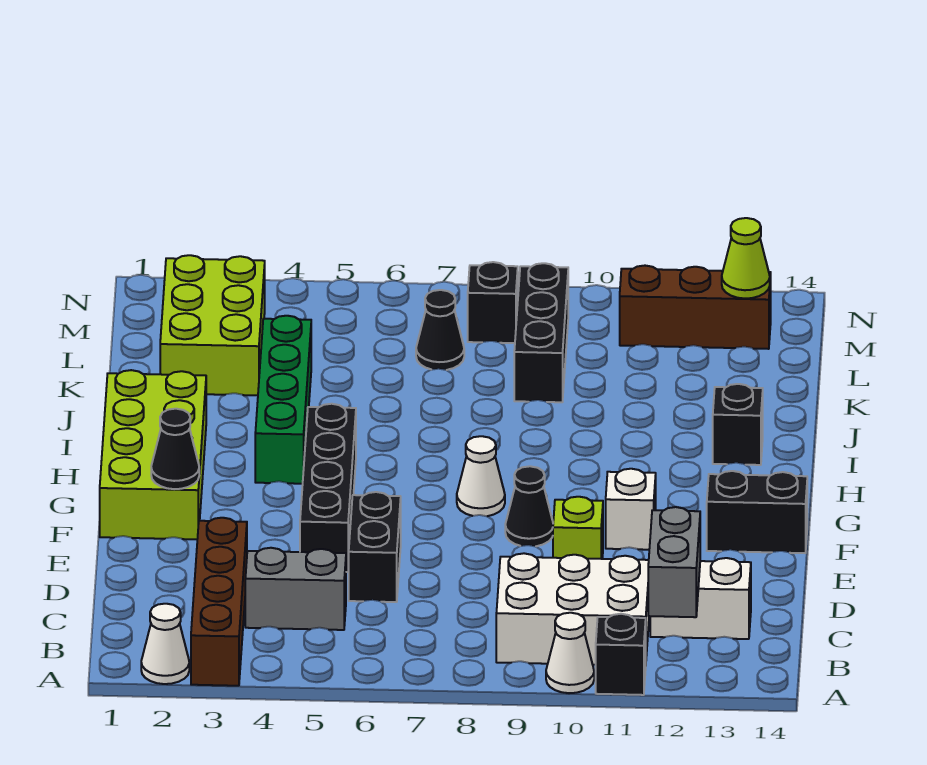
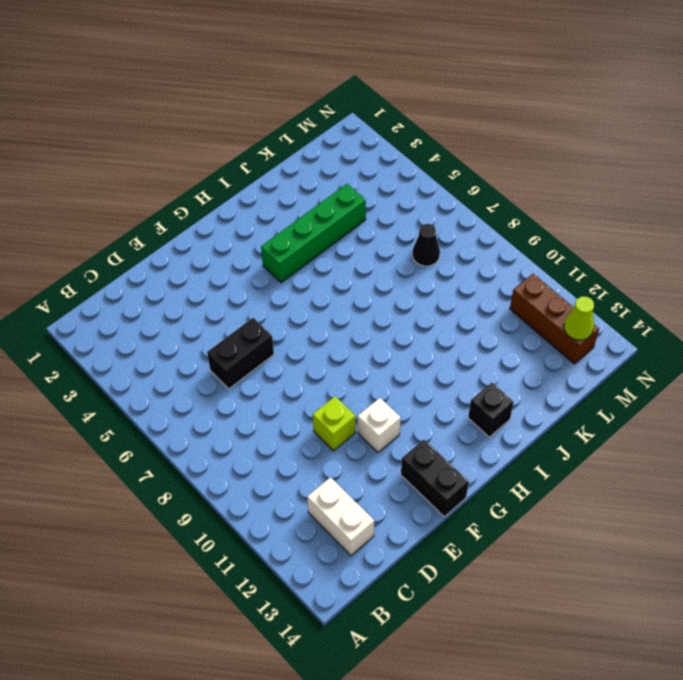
none -> white cone A2 level 1
none -> brown brick A3:D3 level 1
none -> white cone A10 level 1

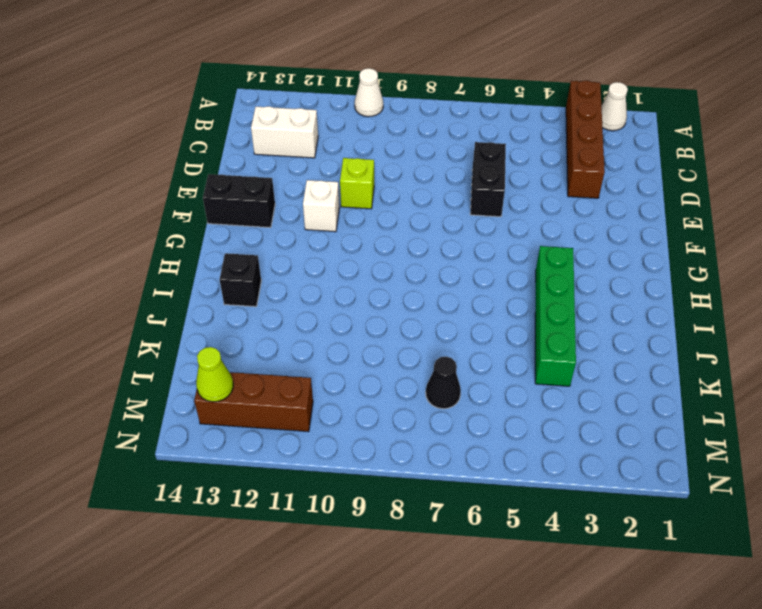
none -> black brick A11 level 1
none -> white brick B9:C11 level 1
none -> grey brick C4:C5 level 1

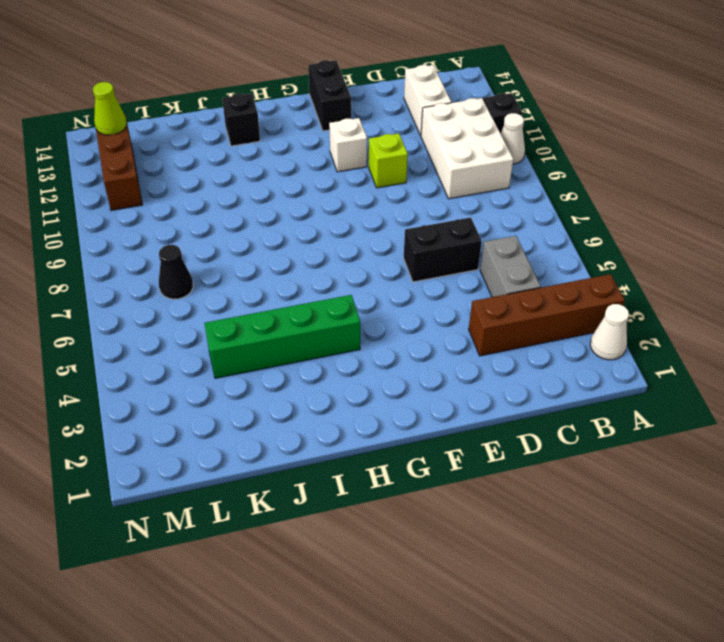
none -> black brick E5:H5 level 1
none -> lime brick F1:I2 level 1
none -> black cone F9 level 1

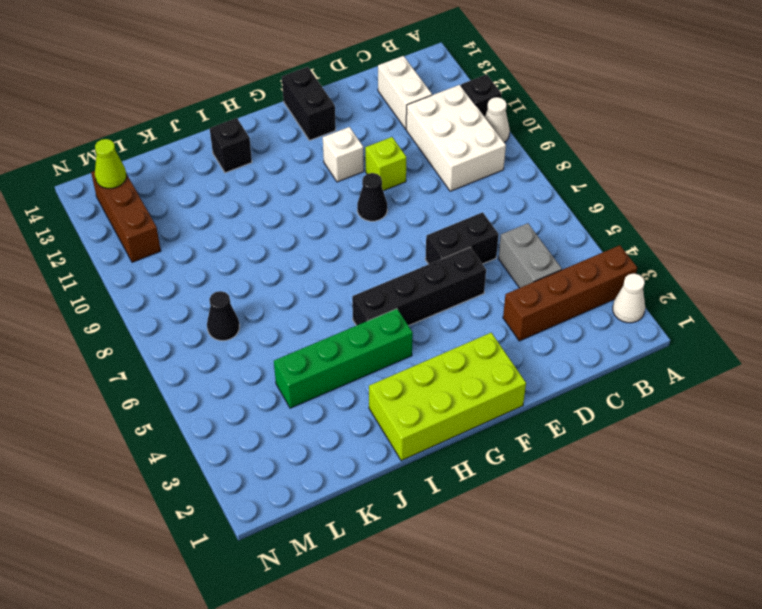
none -> white cone G8 level 1
none -> lime brick K2:M3 level 1
none -> black brick K9:M9 level 1

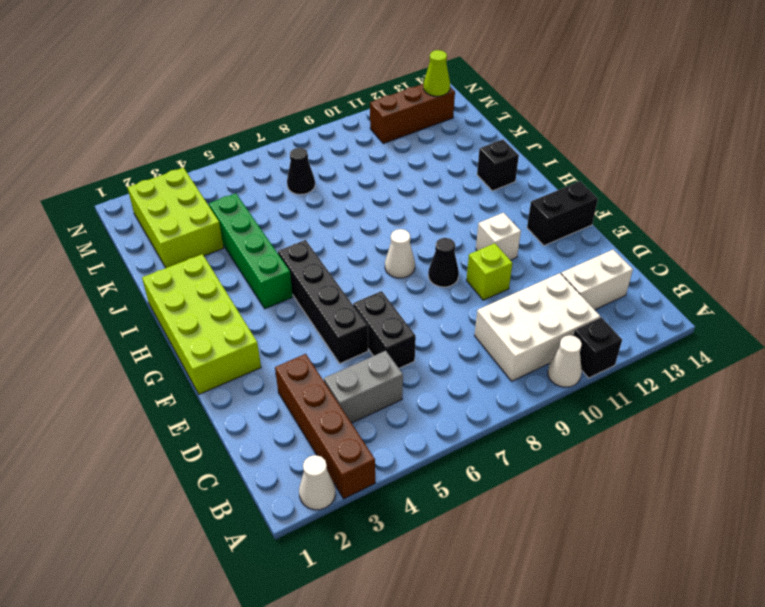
none -> black brick K9:M9 level 1
none -> black brick M8 level 1
none -> grey brick B12:C12 level 2

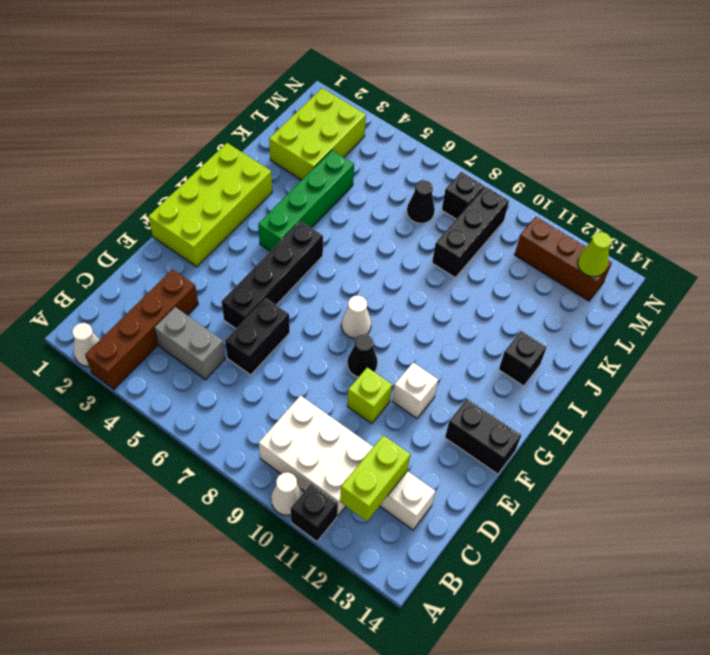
lime brick B12:C12 level 2 -> grey brick B12:C12 level 2
none -> black cone F2 level 2

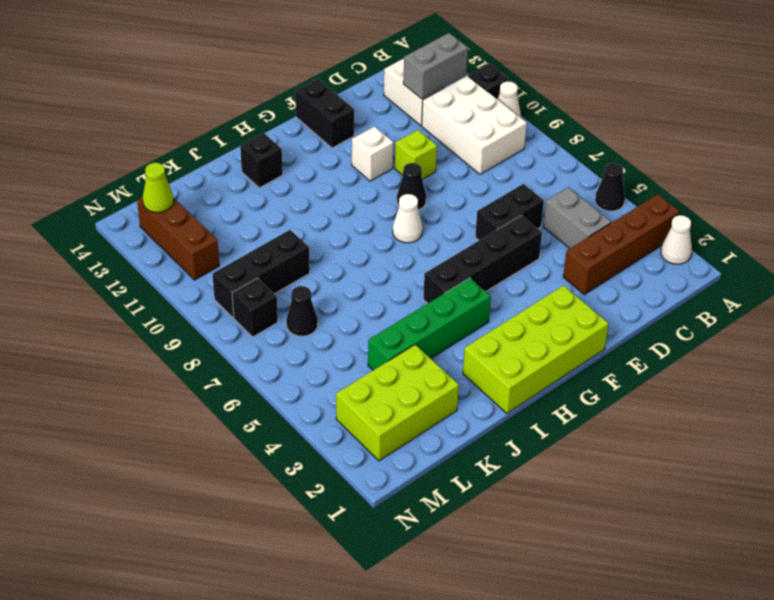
black cone A5 level 1 -> black cone F2 level 2

